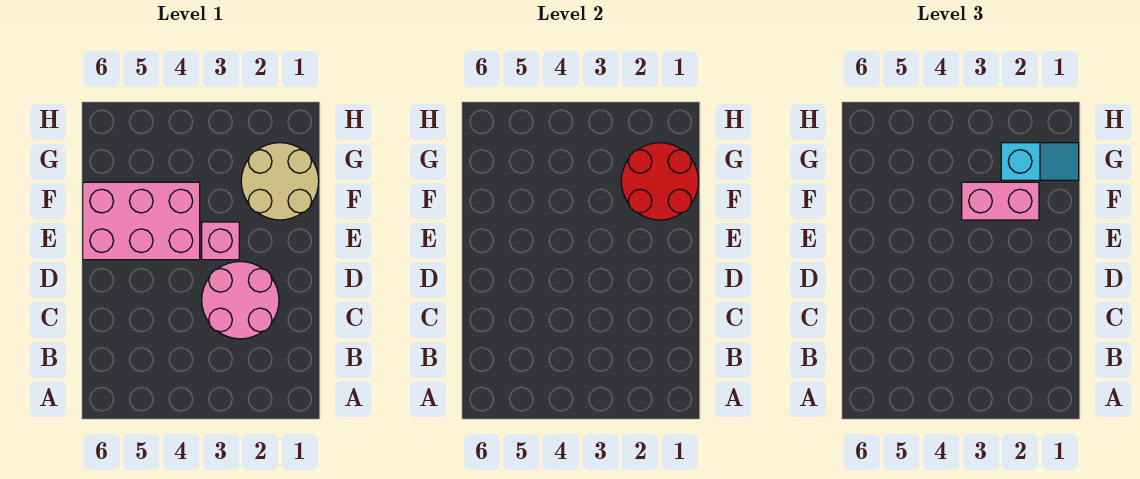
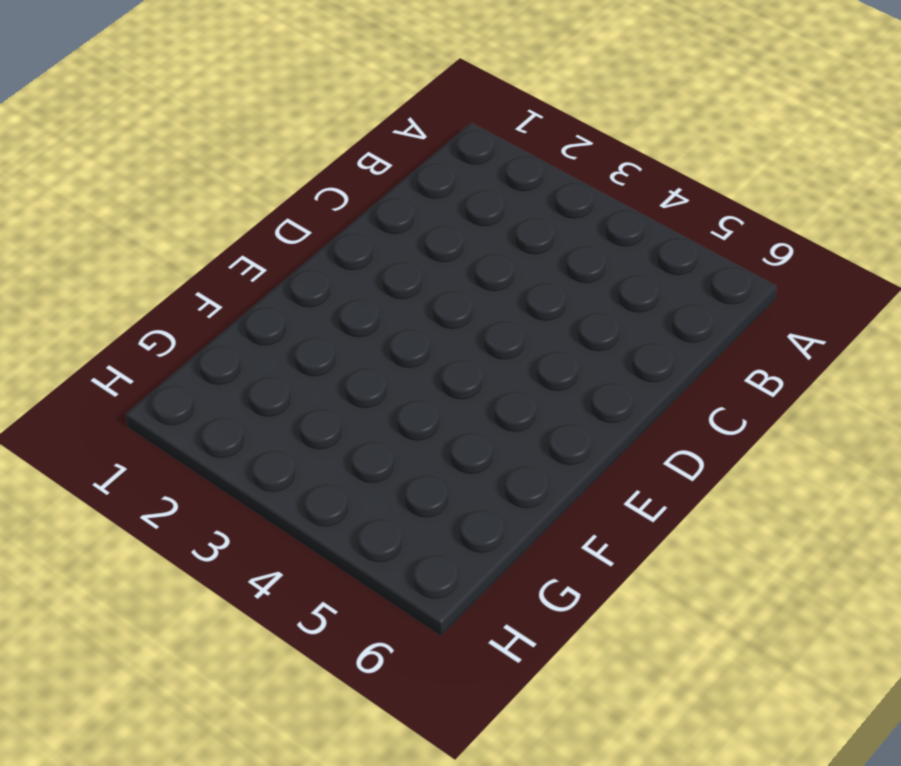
none -> pink round brick C2:D3 level 1
none -> pink brick E3 level 1

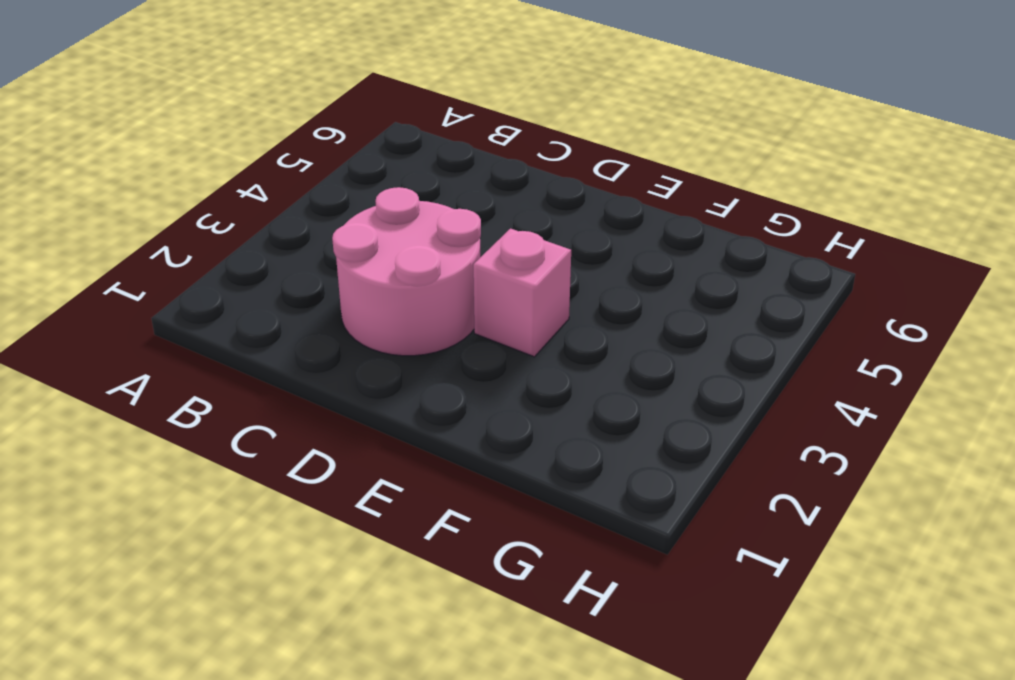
none -> pink brick E4:F6 level 1
none -> tan round brick F1:G2 level 1

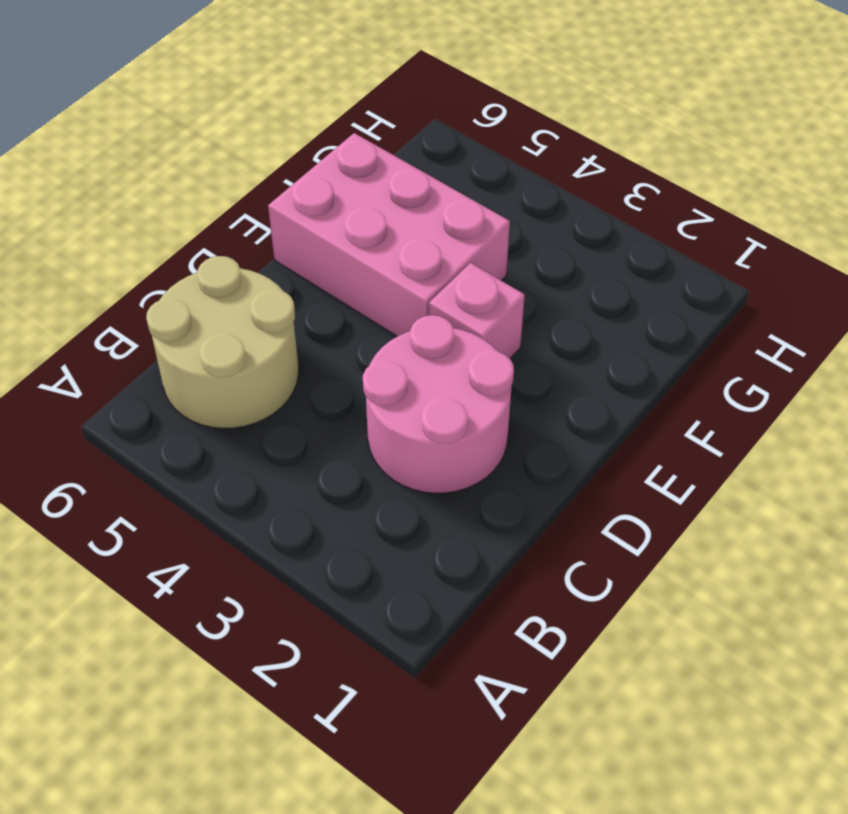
tan round brick B5:C6 level 1 -> tan round brick F1:G2 level 1
none -> red round brick F1:G2 level 2
none -> pink brick F2:F3 level 3

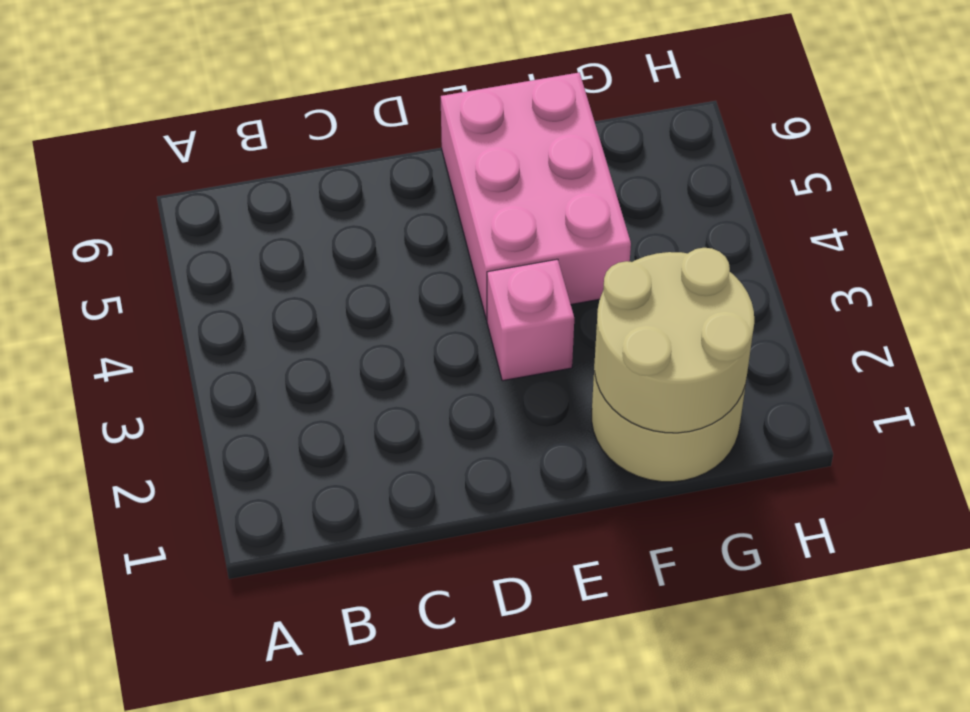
tan round brick F1:G2 level 2 -> red round brick F1:G2 level 2
none -> pink round brick C2:D3 level 1
none -> pink brick F2:F3 level 3

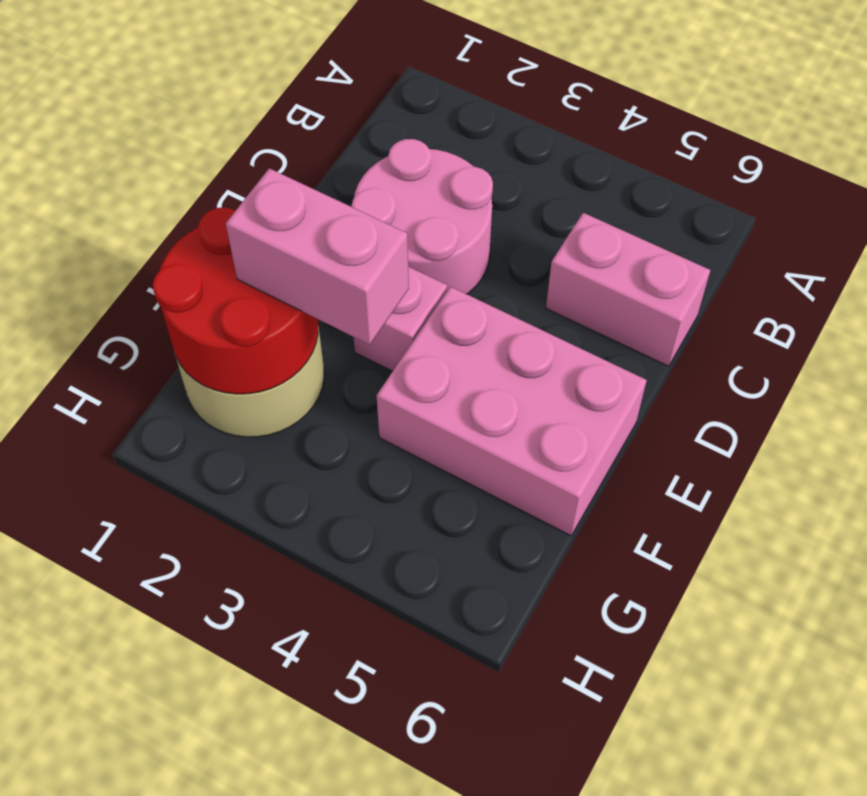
pink brick C5:C6 level 1 -> none
none -> cyan slope G1:G2 level 3 top 2

